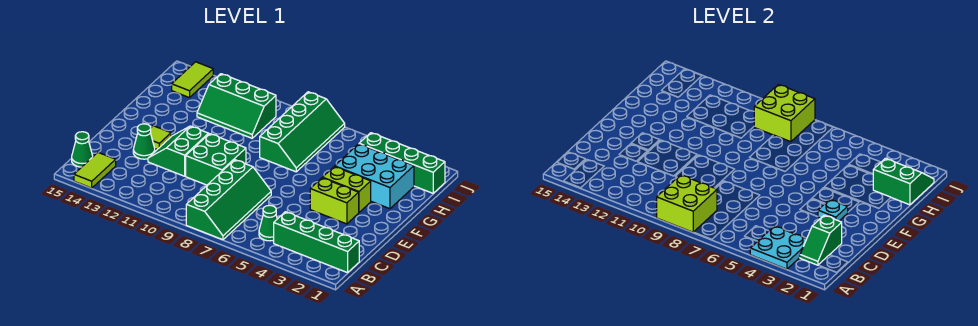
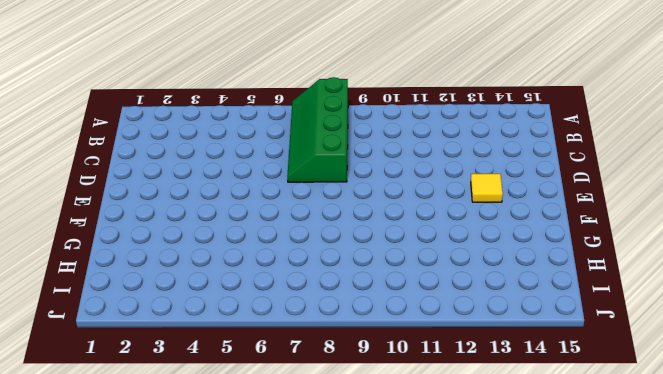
yellow tile E13 level 1 -> lime tile E13 level 1
none -> lime tile A14:B14 level 1
none -> green brick B1:B4 level 1
none -> green cone B5 level 1

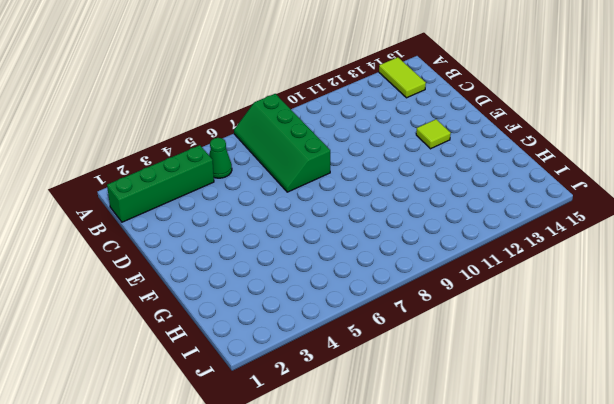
none -> green cone B15 level 1
none -> green brick D9:E10 level 1
none -> green slope D11:E12 level 1 top 11

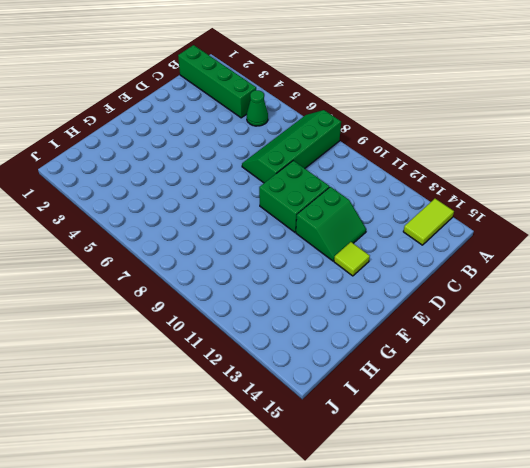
none -> green cone B15 level 1
none -> green cone D13 level 1
none -> lime brick E3:E4 level 1

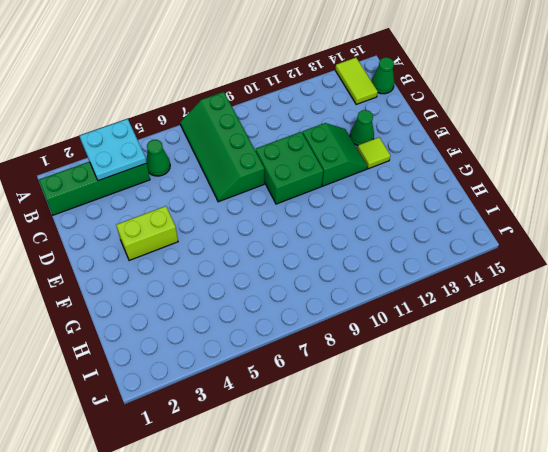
none -> lime brick F3:F4 level 1
none -> cyan brick G2:H4 level 1
none -> green slope G7:J8 level 1 top 8

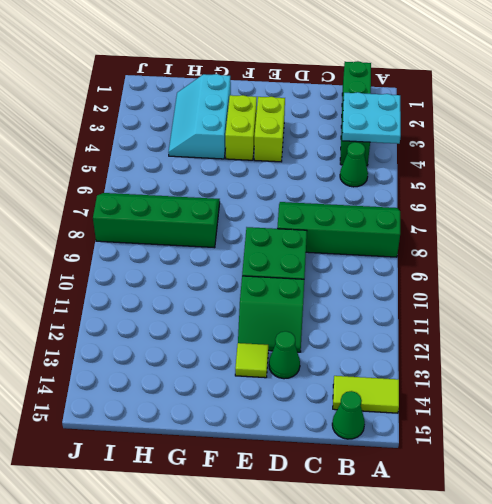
cyan slope G2:H4 level 1 top G -> cyan brick G2:H4 level 1
none -> green slope H10:I12 level 1 top I
none -> green brick I1:I4 level 1
none -> lime tile I14:J14 level 1

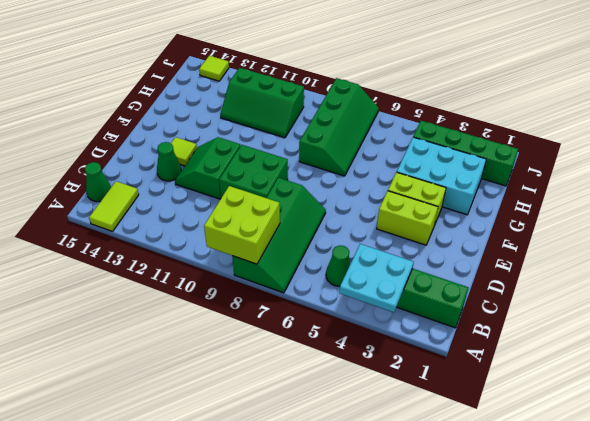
lime tile J14 level 1 -> lime tile I14:J14 level 1
none -> green slope B2:C2 level 2 top C
none -> cyan plate E3 level 2
none -> green slope H1:I2 level 2 top H

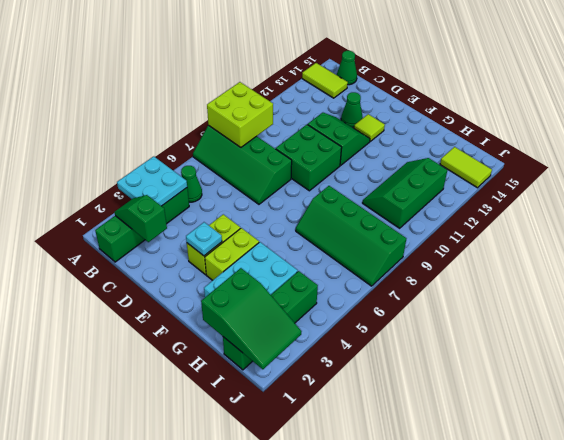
green slope H1:J2 level 2 top H -> green slope H1:I2 level 2 top H
none -> lime brick I8:J9 level 2

